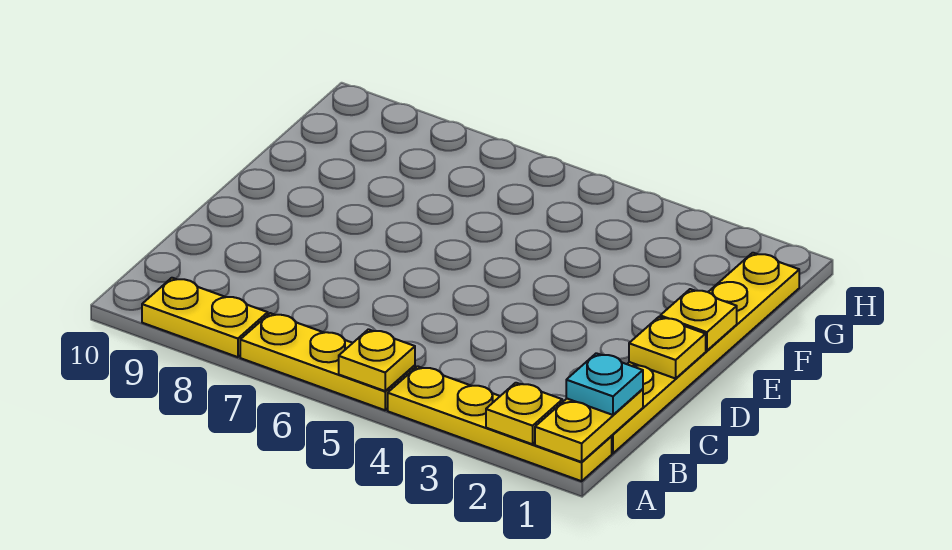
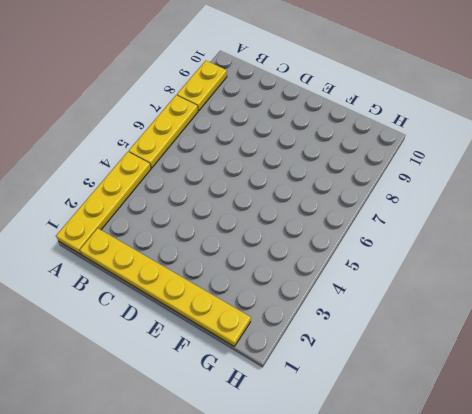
none -> yellow plate A1:B1 level 2
none -> yellow plate A2 level 2

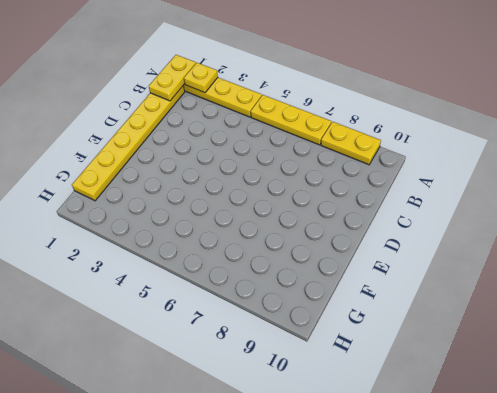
none -> yellow plate A5 level 2
none -> yellow plate D1 level 2

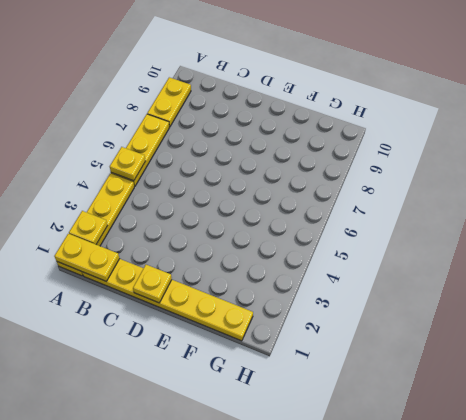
none -> yellow plate E1 level 2
none -> cyan plate B1 level 3

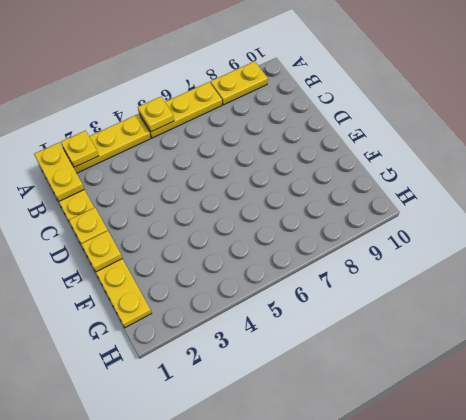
none -> cyan plate B1 level 3

